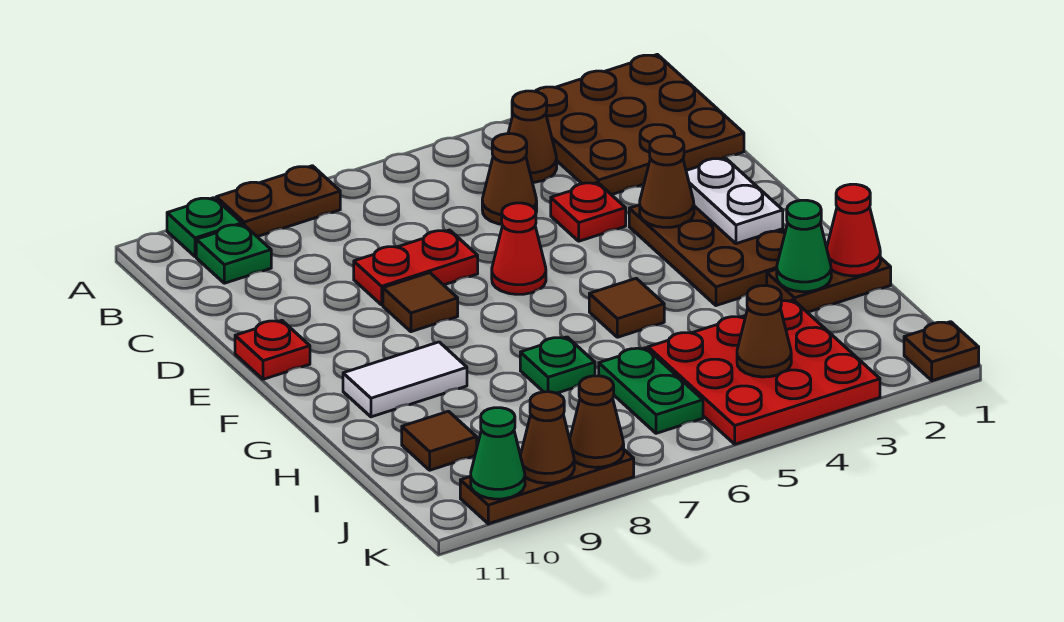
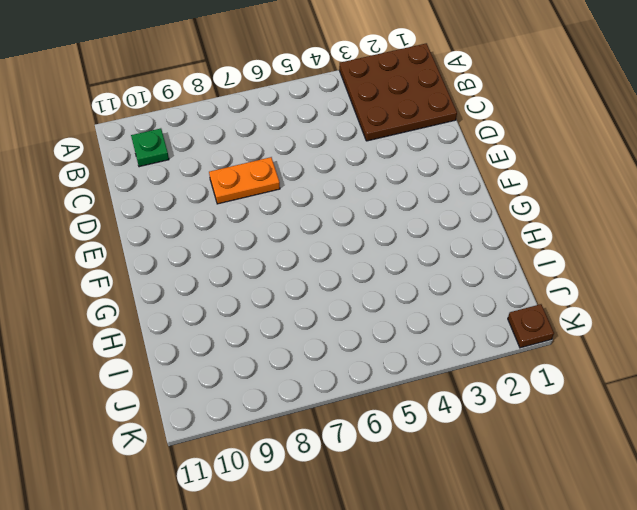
orange plate D7:D8 level 1 -> red plate D7:D8 level 1
none -> brown plate A8:A9 level 1
none -> green plate A10 level 1
none -> brown cone B4 level 1

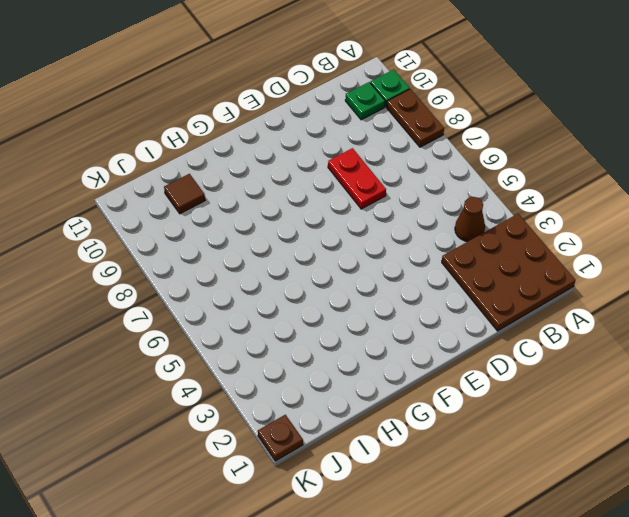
none -> brown cone C5 level 1
none -> red plate D4 level 1
none -> brown plate E2:G3 level 1

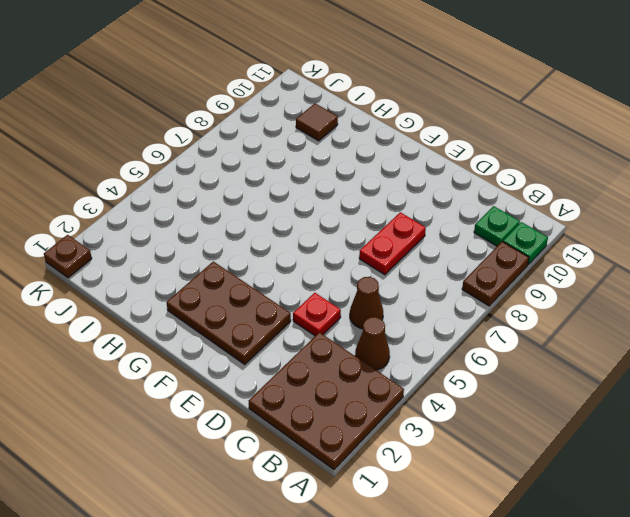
none -> red cone E6 level 1
none -> brown tile E8 level 1
none -> red plate E11 level 1

